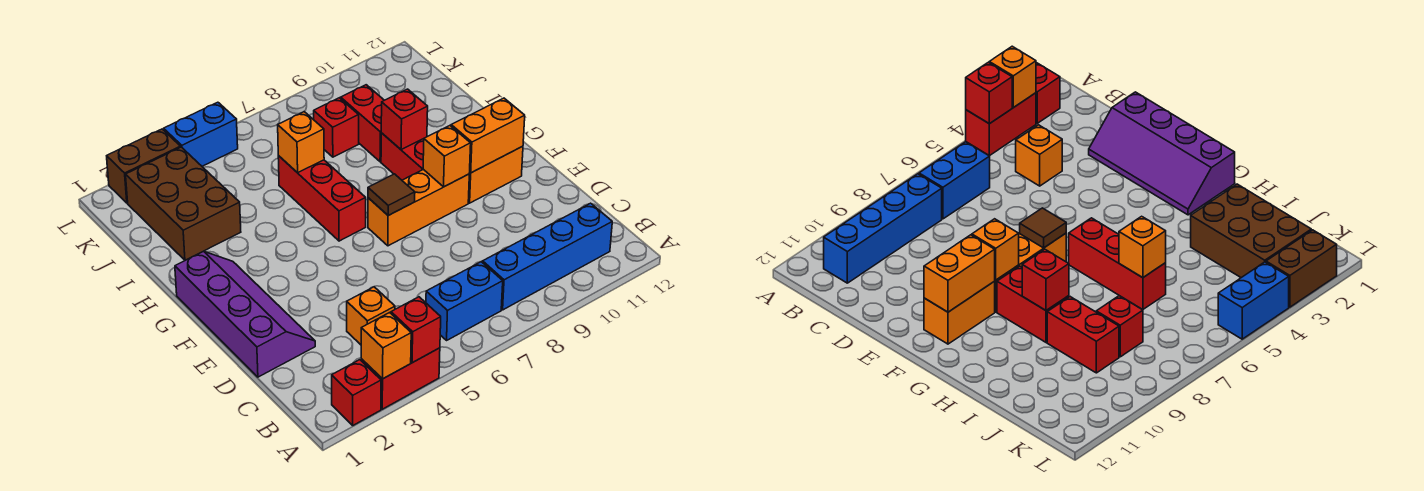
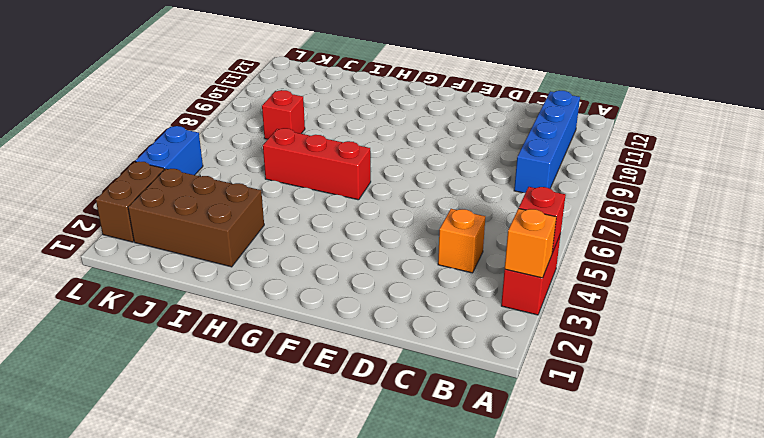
none -> red brick A2 level 1
none -> blue brick B6:B7 level 1
none -> purple slope D1:G2 level 1 top 1

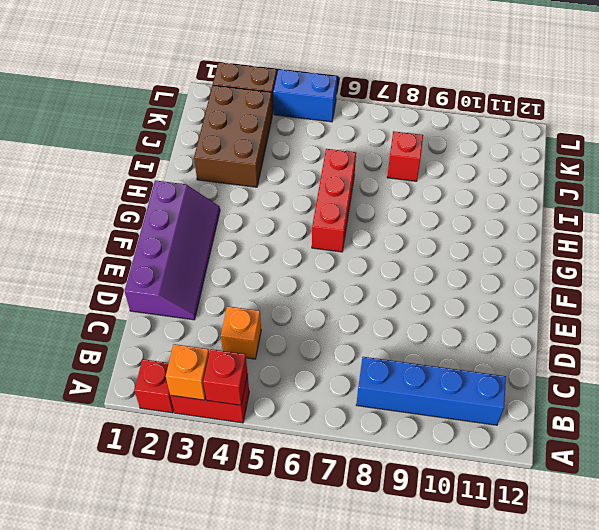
none -> blue brick B6:B7 level 1
none -> orange brick F7:F9 level 1
none -> orange brick F10:F11 level 1

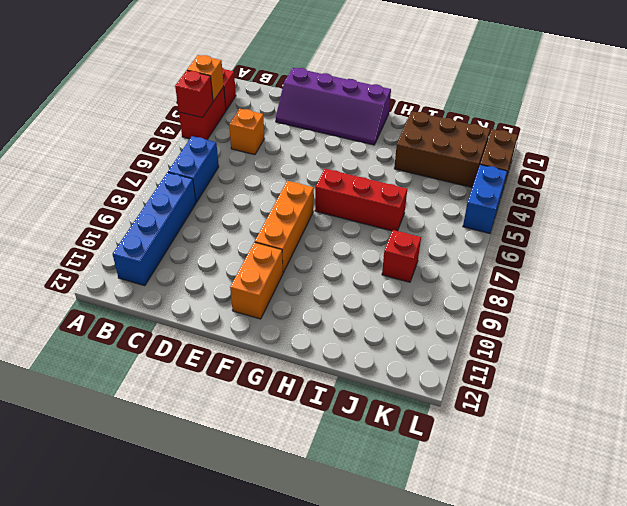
none -> red brick G9:H9 level 1
none -> red brick I9:J9 level 1
none -> brown tile F7 level 2

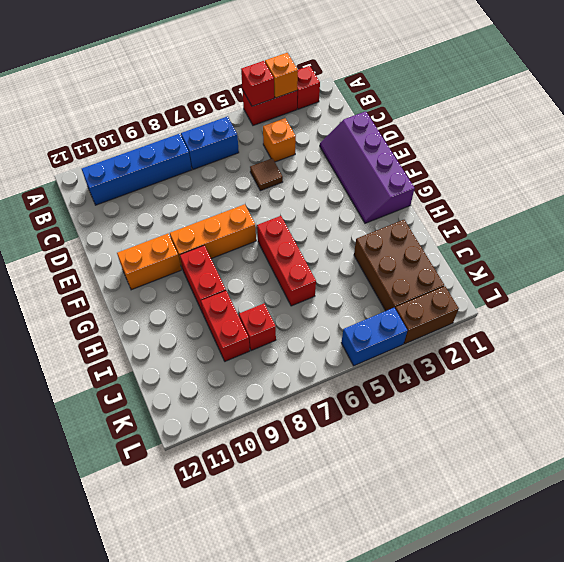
brown tile D5 level 1 -> brown tile F7 level 2
none -> orange brick F9 level 2
none -> orange brick F10:F11 level 2
none -> red brick H9 level 2

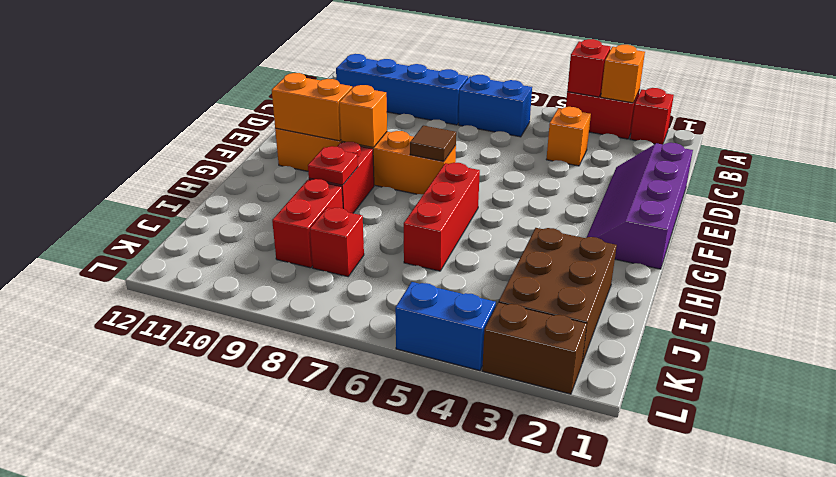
red plate H9 level 2 -> red brick H9 level 2
none -> orange brick I6 level 2

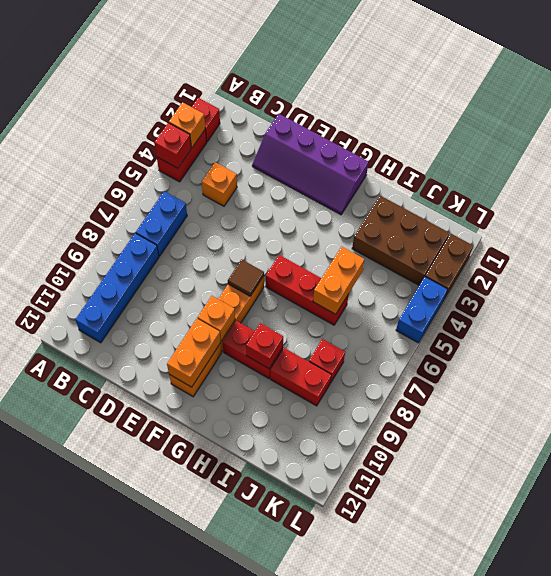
orange brick I5:I6 level 2 -> orange brick I6 level 2

